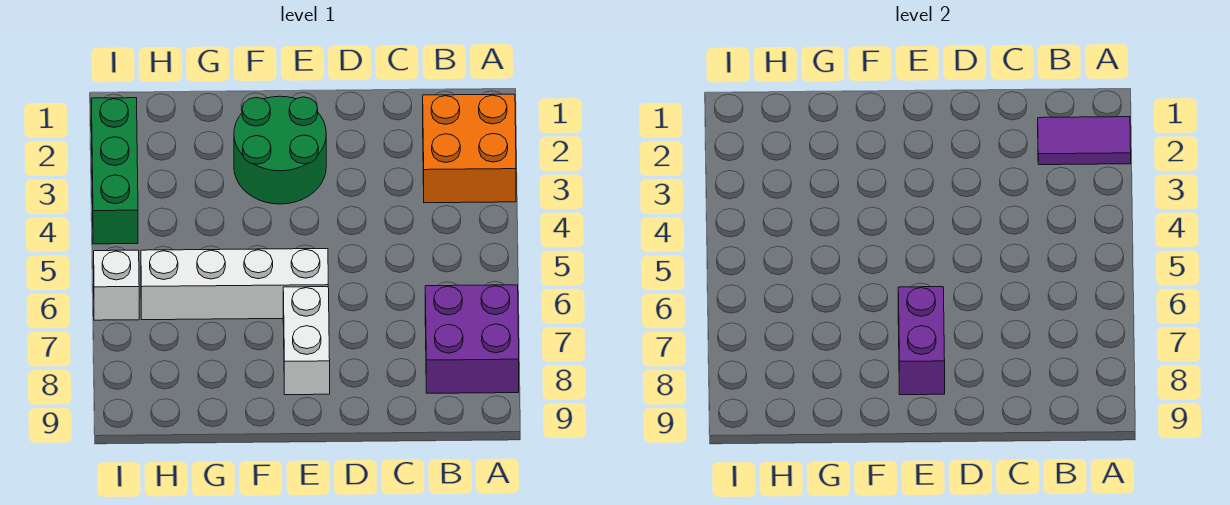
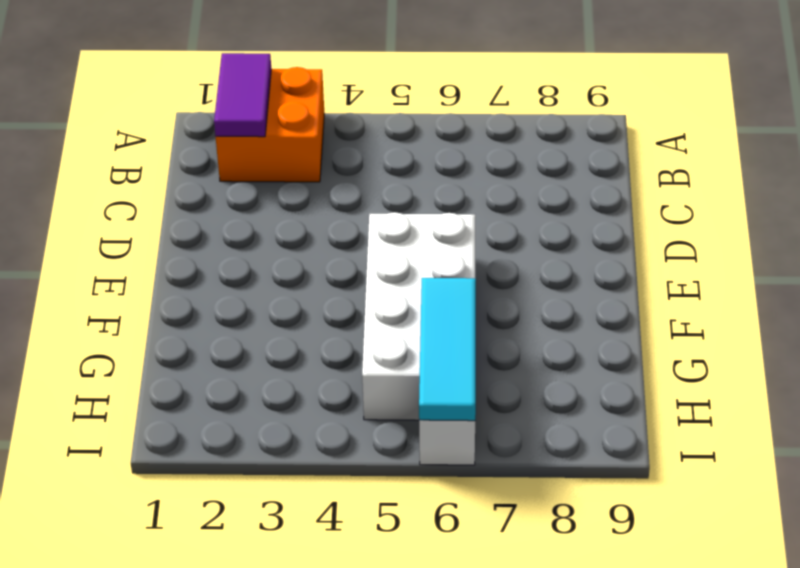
white brick E5:H6 level 1 -> white brick E6:H6 level 1
cyan tile G6:I6 level 2 -> none
none -> purple brick A7:B8 level 1
none -> green round brick E2:F3 level 1

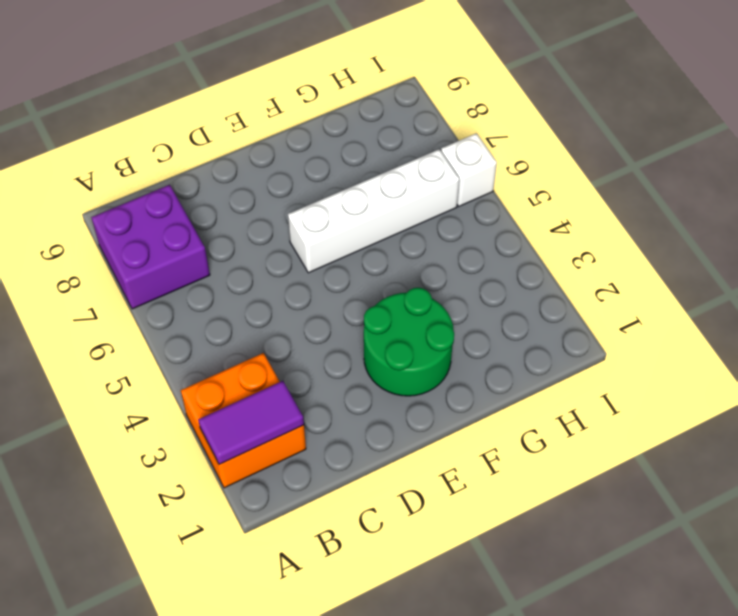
none -> white brick E7:E8 level 1
none -> green brick I2:I4 level 1

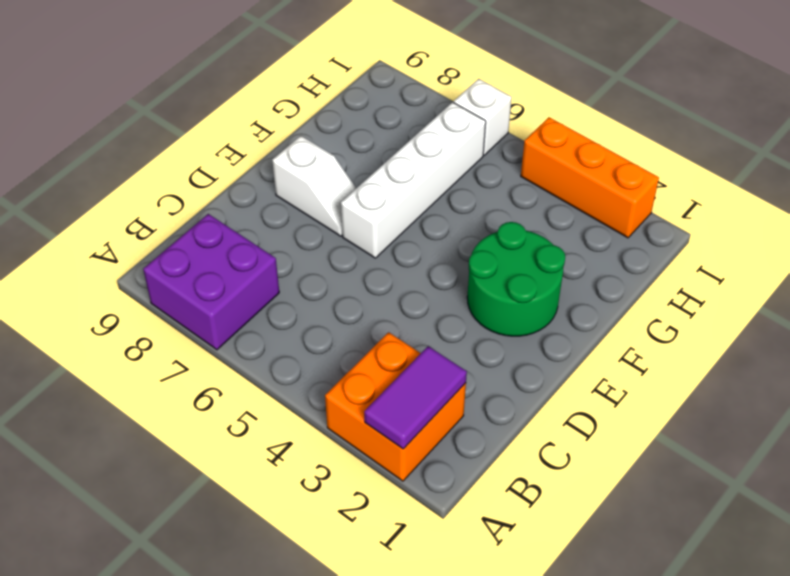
white slope E7:E8 level 1 top 8 -> white brick E7:E8 level 1
orange brick I2:I4 level 1 -> green brick I2:I4 level 1
none -> purple brick E7:E8 level 2

